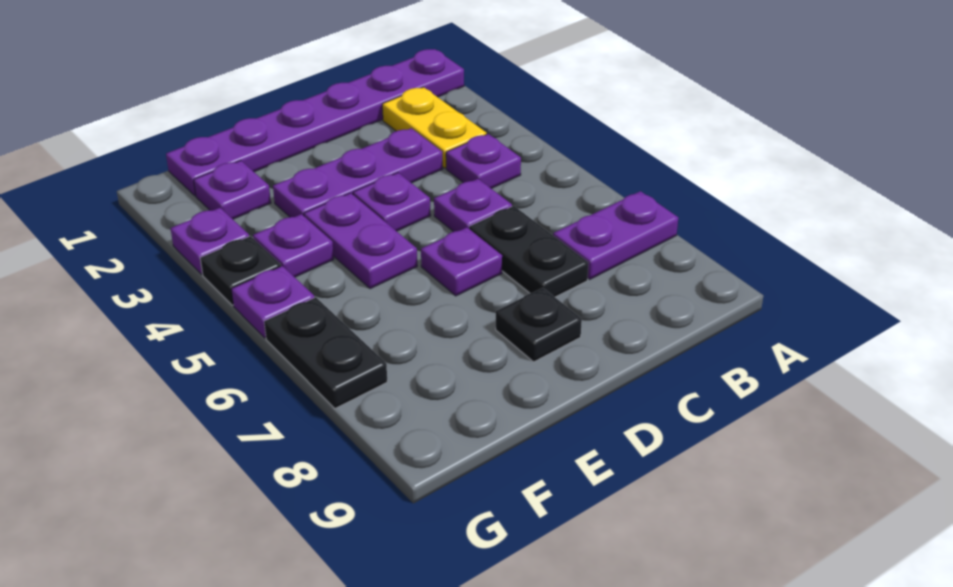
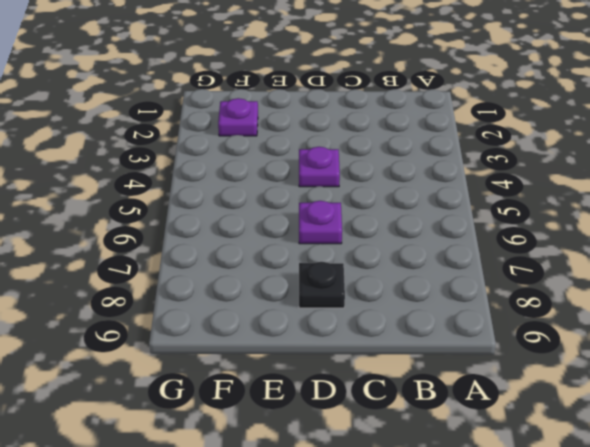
none -> purple plate A1:F1 level 1
none -> purple plate A7:B7 level 1
none -> yellow plate B2:B3 level 1

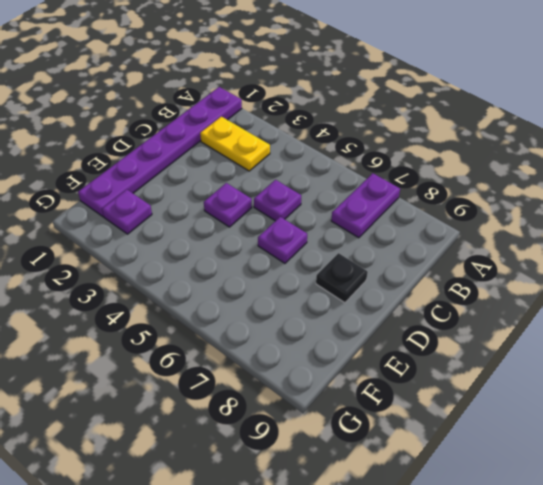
none -> purple plate B4 level 1
none -> purple plate C3:E3 level 1
none -> black plate C6:C7 level 1

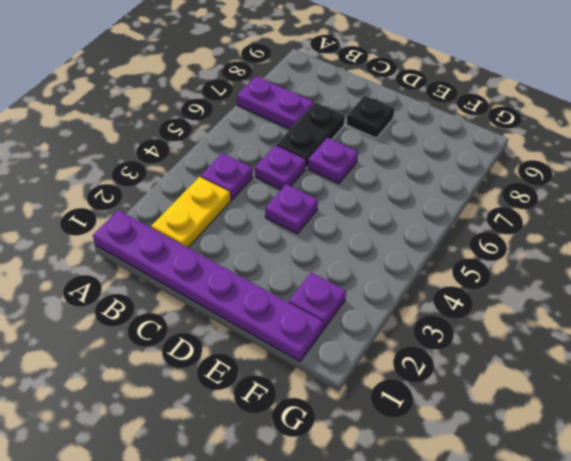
none -> purple plate C3:E3 level 1
none -> purple plate E4:E5 level 1
none -> purple plate F4 level 1

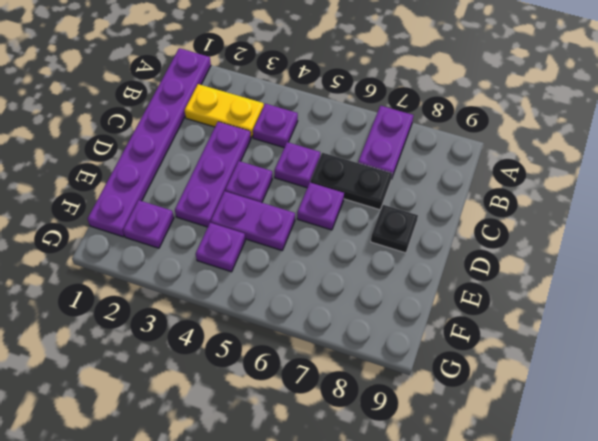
none -> purple plate G3 level 1
none -> black plate G4 level 1
none -> purple plate G5 level 1

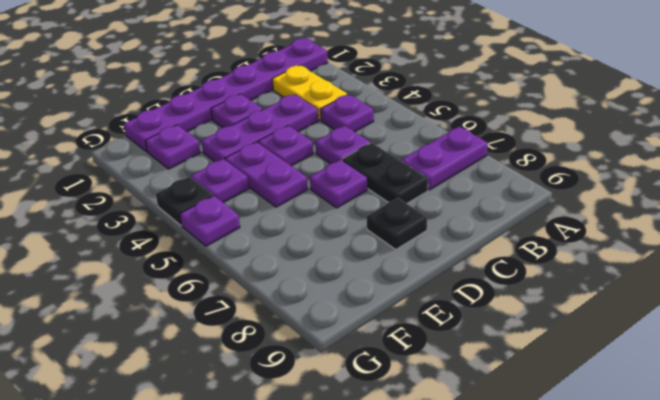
purple plate D2 level 1 -> purple plate G3 level 1
none -> black plate G6:G7 level 1

